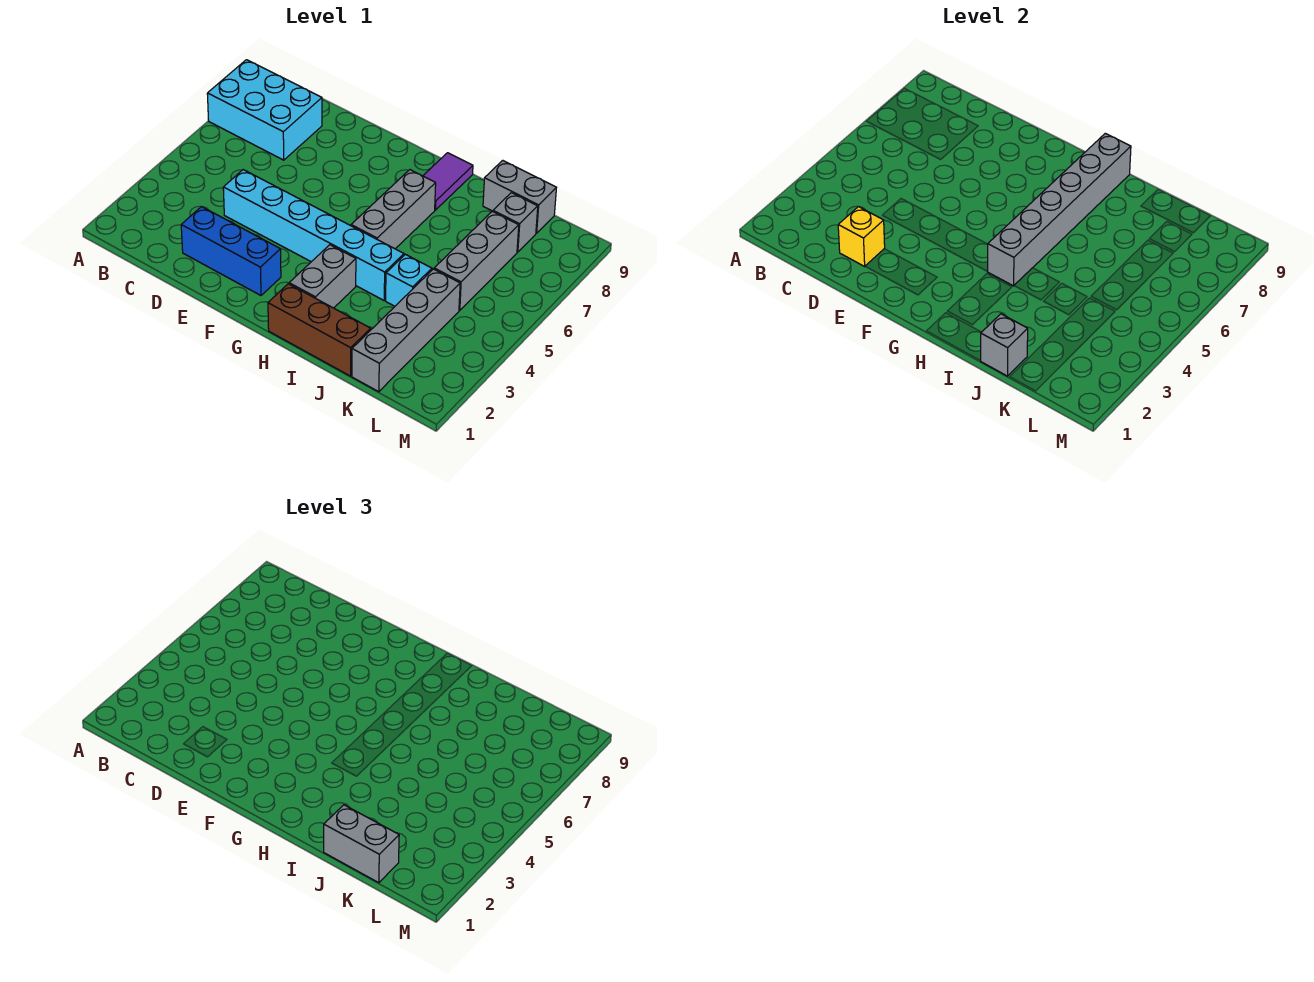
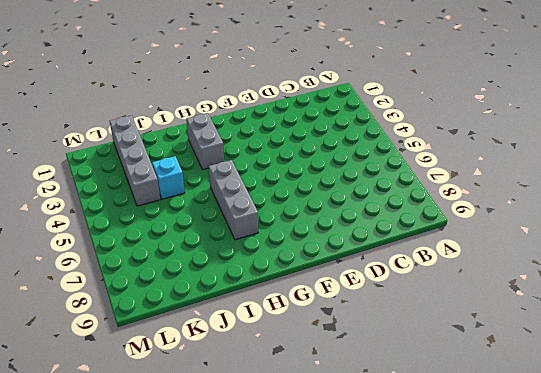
none -> cyan brick A7:C8 level 1
none -> blue brick D2:F2 level 1
none -> cyan brick D4:I4 level 1

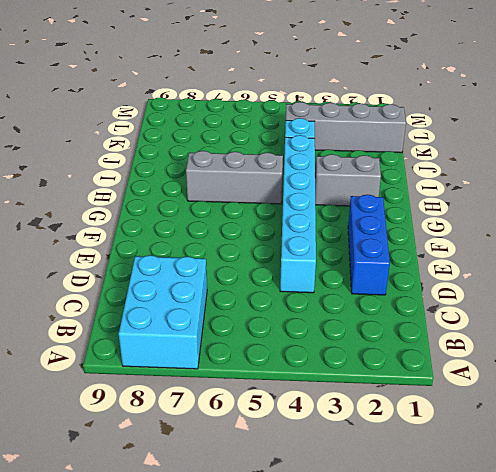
none -> brown brick H1:J1 level 1
none -> purple tile H8:H9 level 1
none -> grey brick J9:K9 level 1

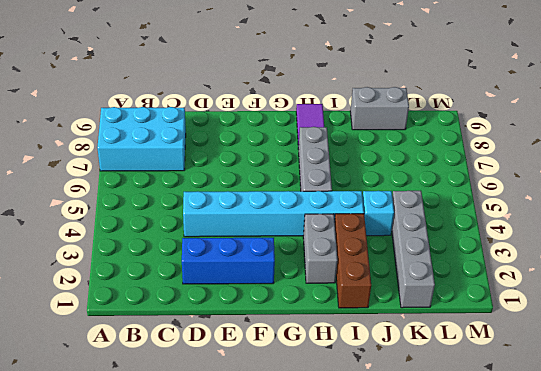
brown brick I1:I3 level 1 -> brown brick H1:J1 level 1
none -> grey brick K5:K7 level 1
none -> grey brick K8 level 1
none -> yellow brick D2 level 2

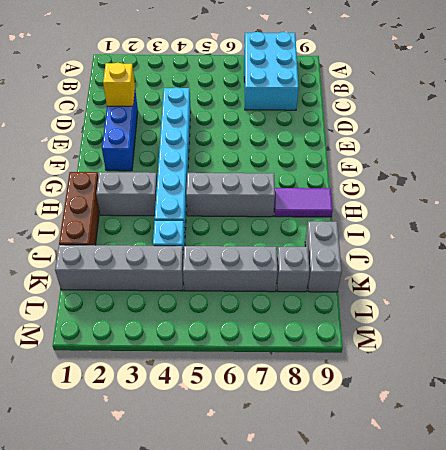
none -> grey brick H4:H9 level 2
none -> grey brick J1 level 2
none -> grey brick J1:K1 level 3

